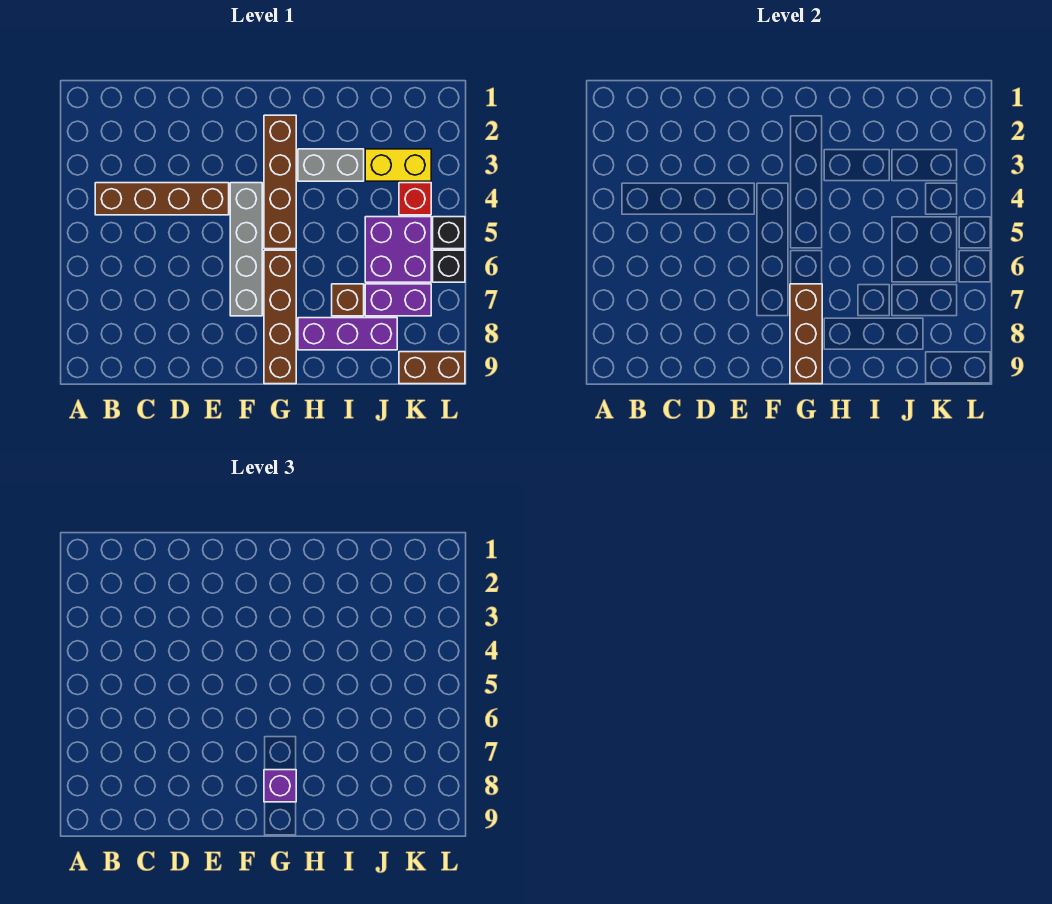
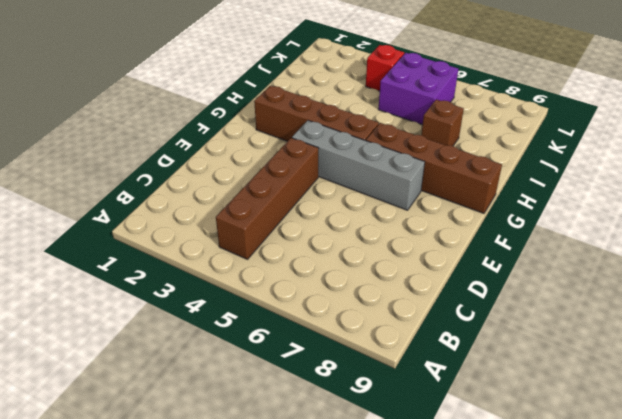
none -> grey brick H3:I3 level 1
none -> purple brick H8:J8 level 1
none -> yellow brick J3:K3 level 1

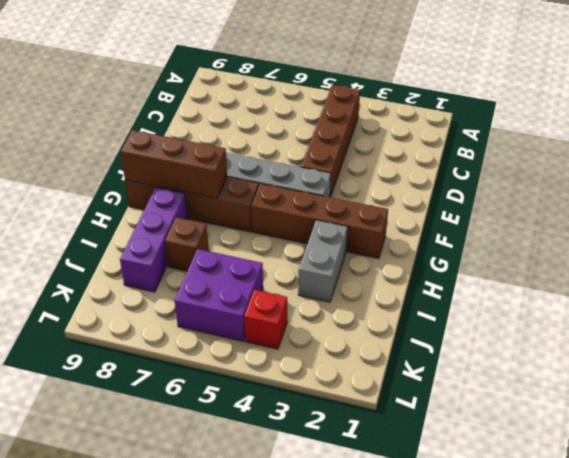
none -> yellow brick J3:K3 level 1
none -> purple brick J7:K7 level 1
none -> brown brick K9:L9 level 1

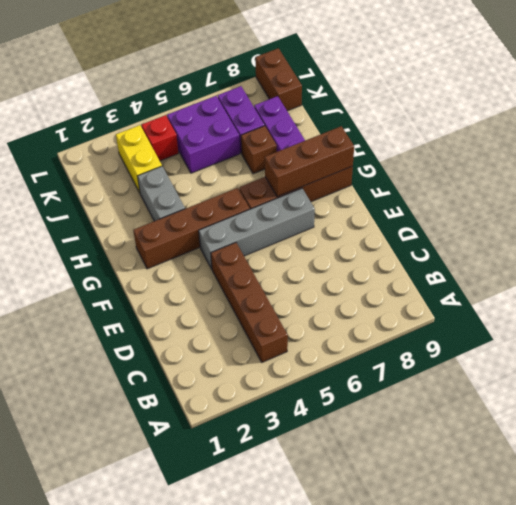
none -> black brick L5 level 1
none -> black brick L6 level 1
none -> purple brick G8 level 3

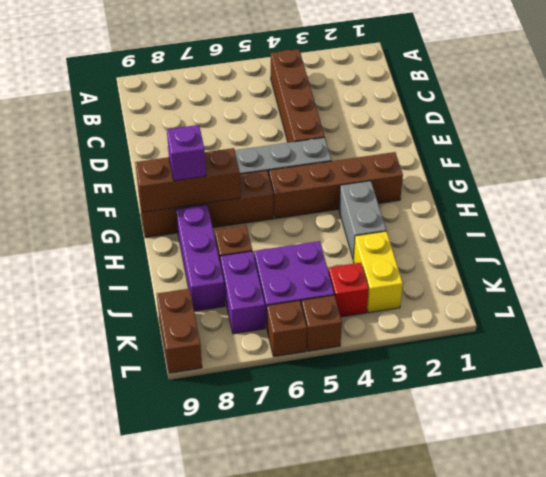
brown brick L5 level 1 -> black brick L5 level 1
brown brick L6 level 1 -> black brick L6 level 1

